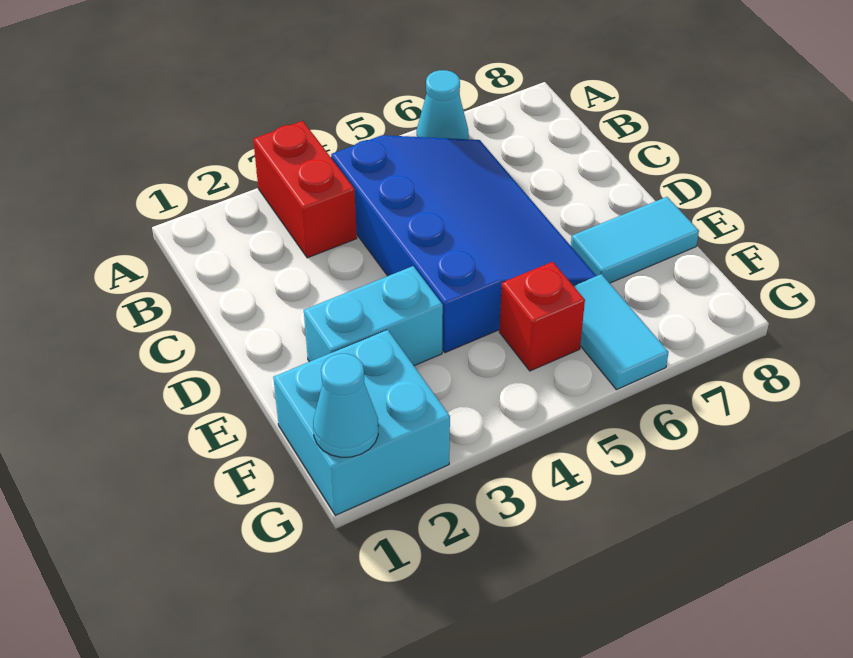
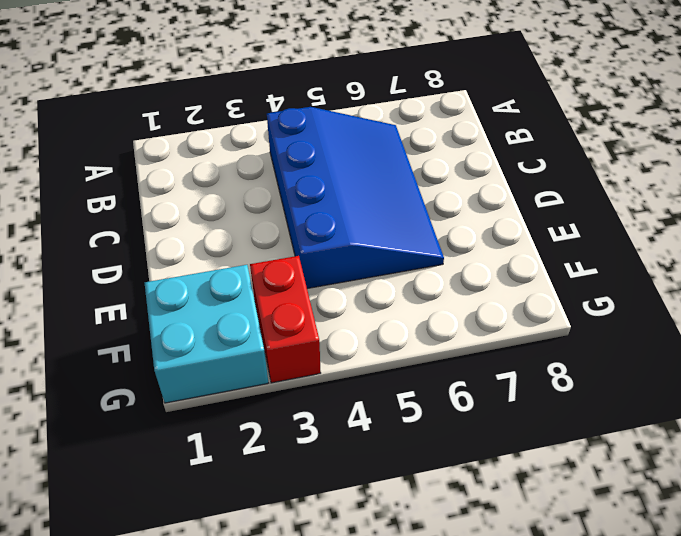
red brick F3:G3 level 1 -> red brick A3:B3 level 1
none -> cyan cone A6 level 1
none -> cyan brick E2:E3 level 1

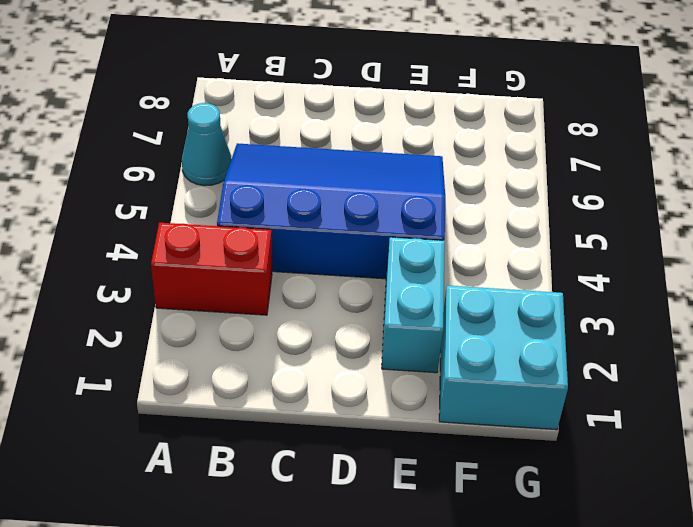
none -> cyan tile E7:E8 level 1
none -> red brick F5 level 1

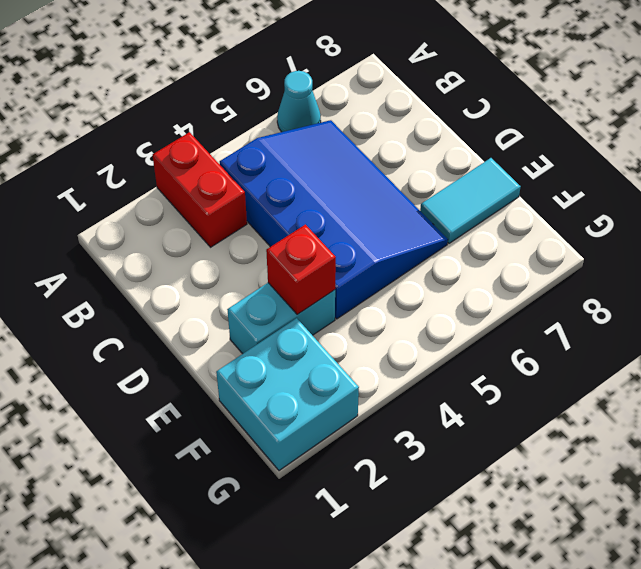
red brick E3 level 2 -> red brick F5 level 1
none -> cyan tile F6:G6 level 1
none -> cyan cone G1 level 2

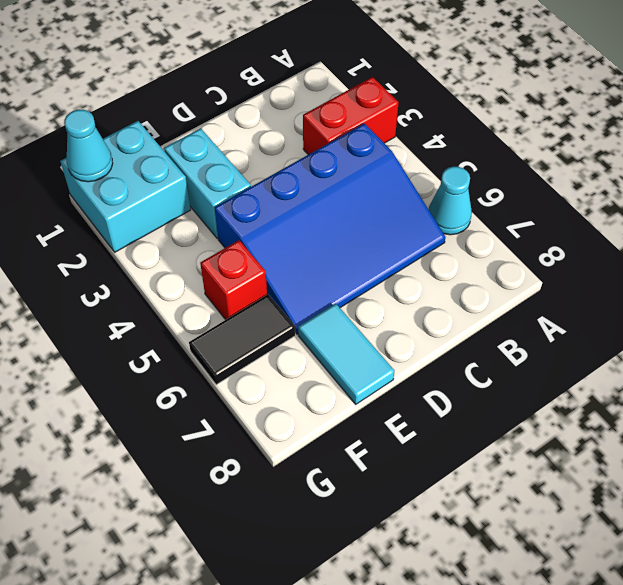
black tile F6:G6 level 1 -> cyan tile F6:G6 level 1

